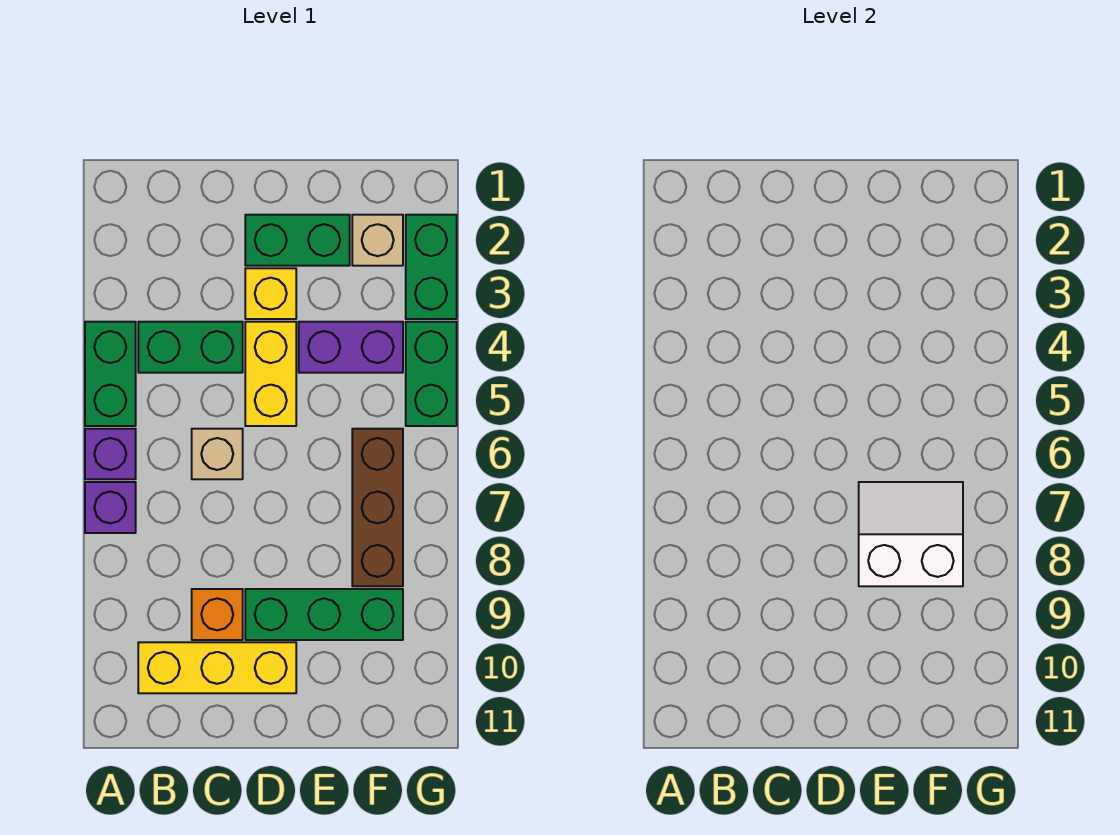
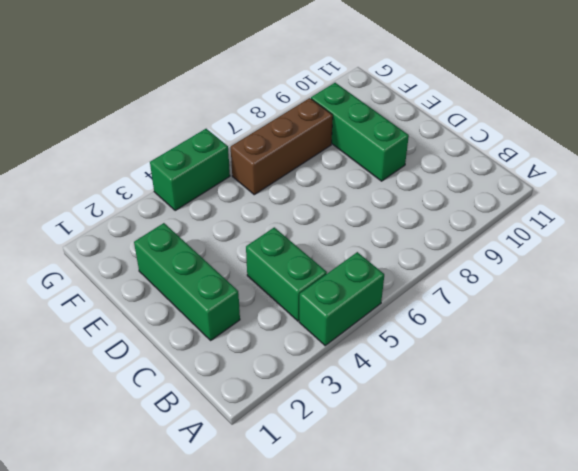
green brick C2:E2 level 1 -> green brick D2:E2 level 1
none -> purple brick A6 level 1
none -> purple brick A7 level 1
none -> yellow brick B10:D10 level 1

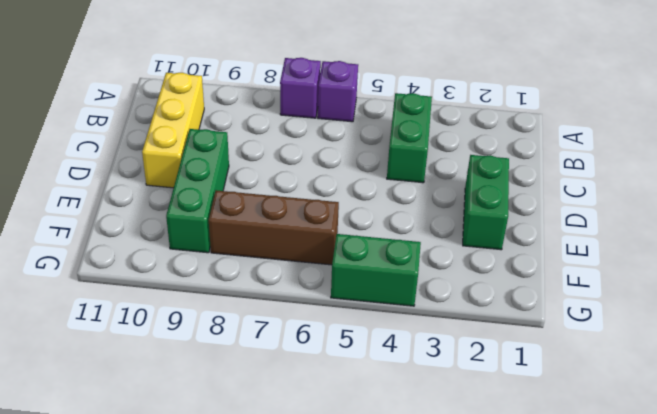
none -> green brick A4:A5 level 1
none -> tan brick C6 level 1
none -> orange brick C9 level 1

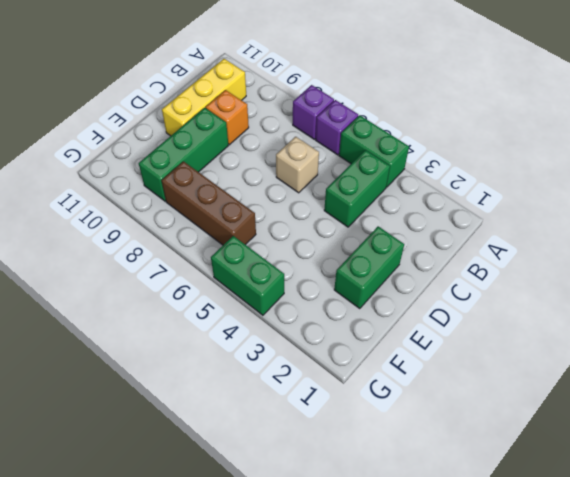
none -> yellow brick D3 level 1
none -> yellow brick D4:D5 level 1
none -> purple brick E4:F4 level 1

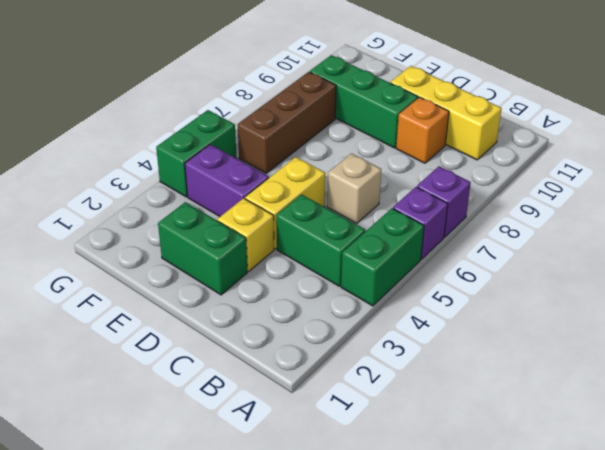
none -> tan brick F2 level 1
none -> green brick G2:G3 level 1
none -> white slope E7:F8 level 2 top 8

